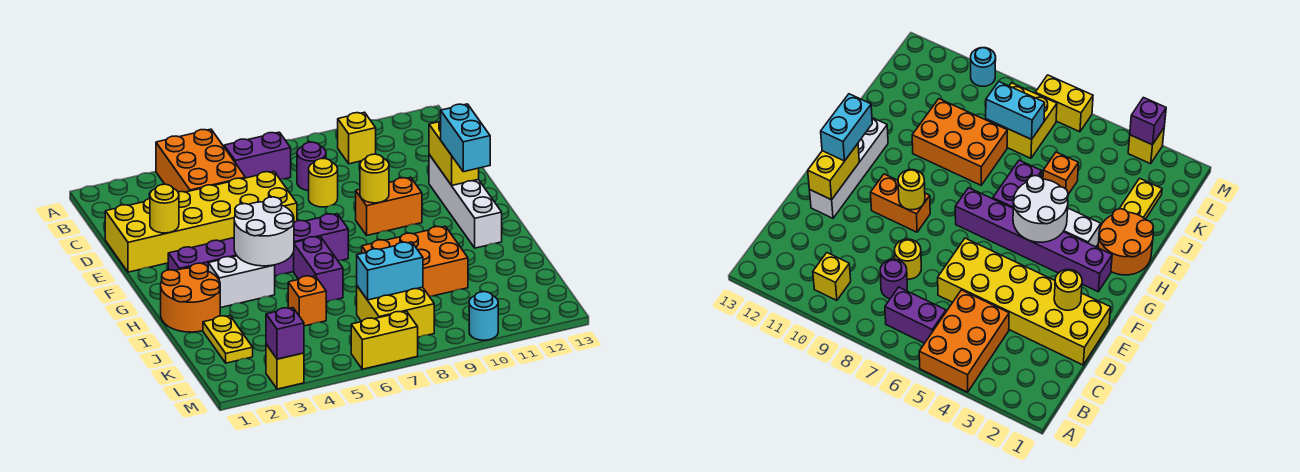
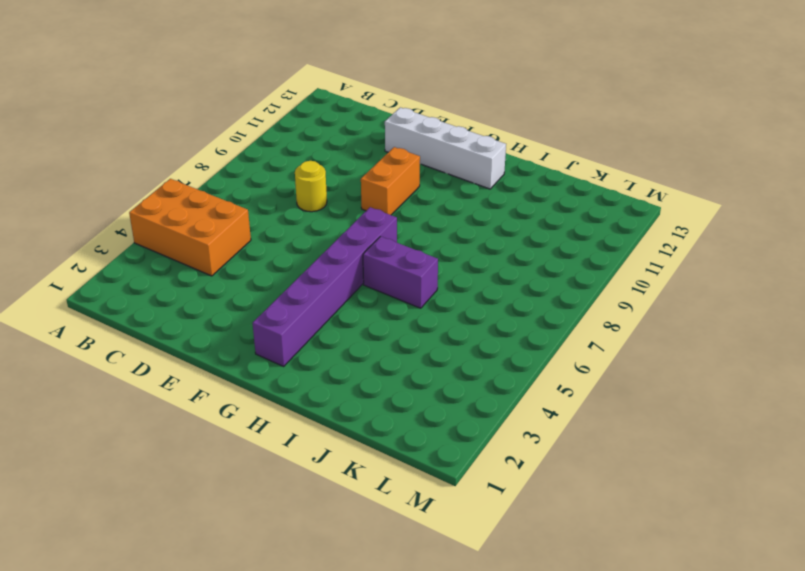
none -> purple brick B6:B7 level 1
none -> yellow brick B10 level 1
none -> purple round brick C8 level 1

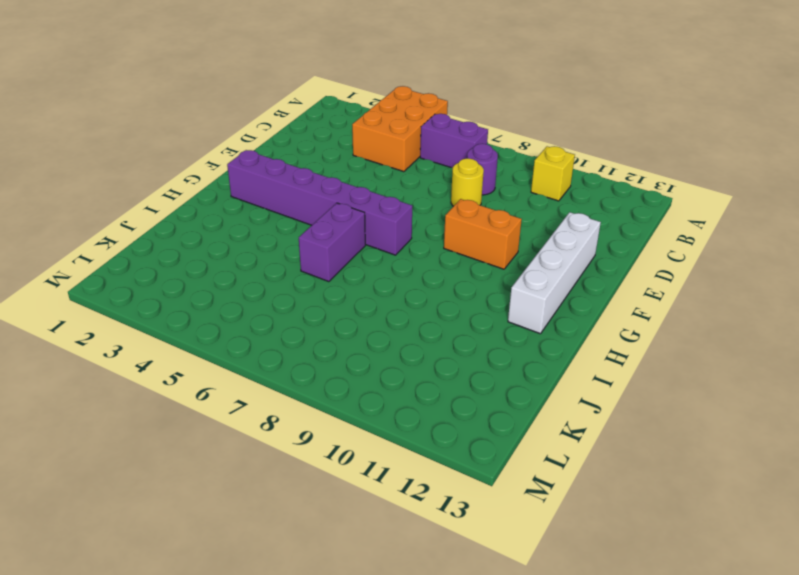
none -> yellow brick D1:E6 level 1
none -> orange round brick H1:I2 level 1
none -> white brick H3:H4 level 1

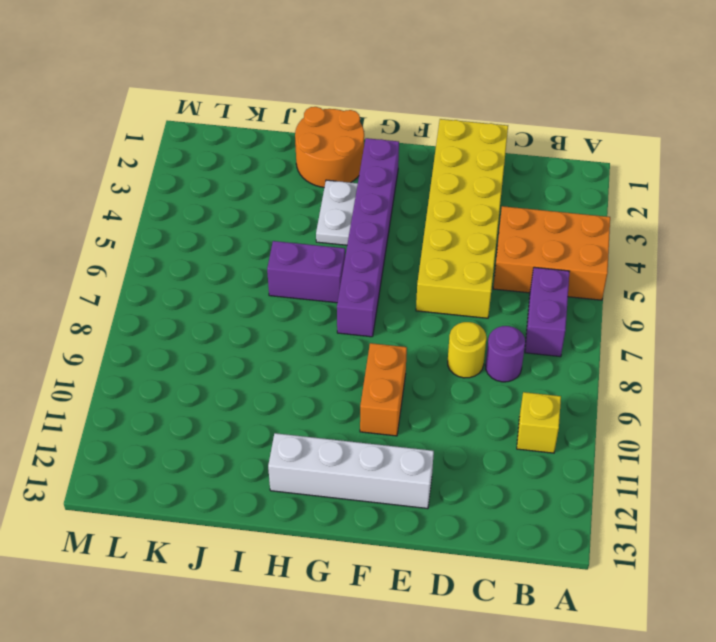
white plate H3:H4 level 1 -> white brick H3:H4 level 1
none -> orange brick I8:J10 level 1
none -> yellow plate J2:K2 level 1
none -> orange brick J5 level 1

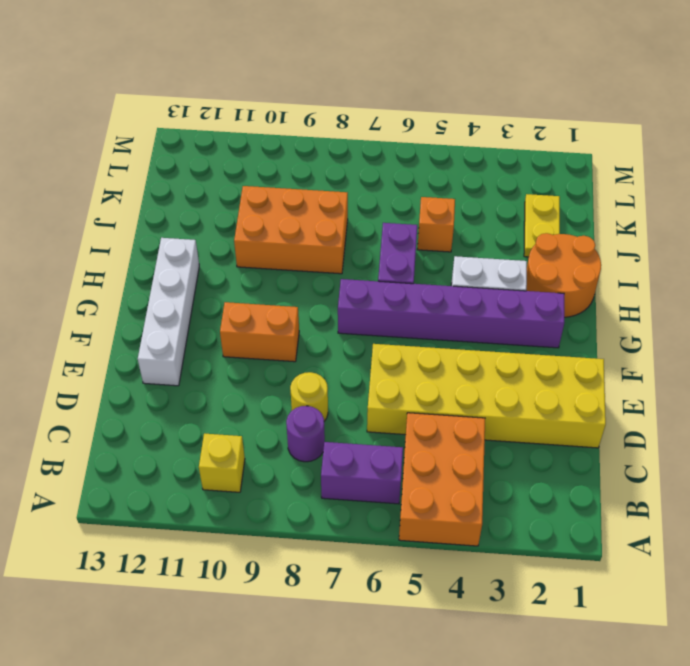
none -> yellow brick K7:L8 level 1
none -> yellow brick M3 level 1
none -> yellow brick M6:M7 level 1

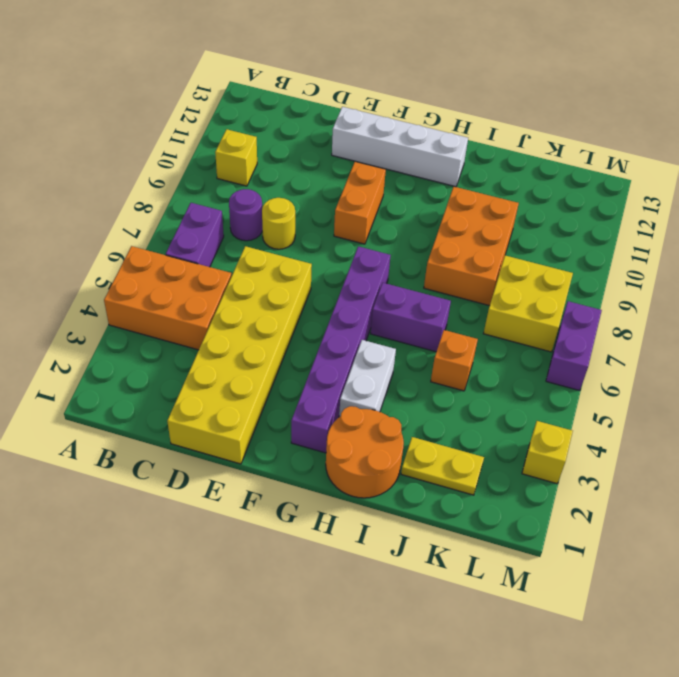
purple brick M6:M7 level 1 -> yellow brick M6:M7 level 1
none -> cyan round brick M10 level 1
none -> yellow round brick E2 level 2
none -> yellow brick E12:F12 level 2

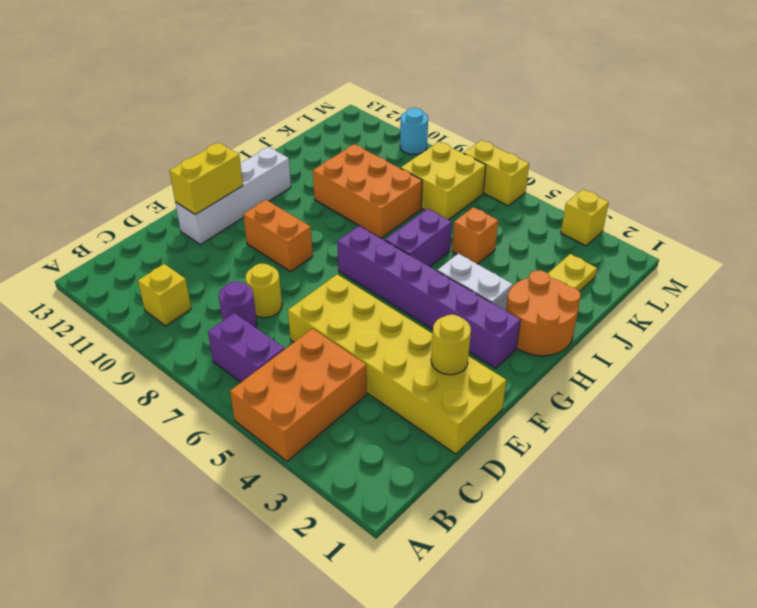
none -> yellow round brick F9 level 2
none -> white round brick G4:H5 level 2
none -> cyan brick K7:K8 level 2

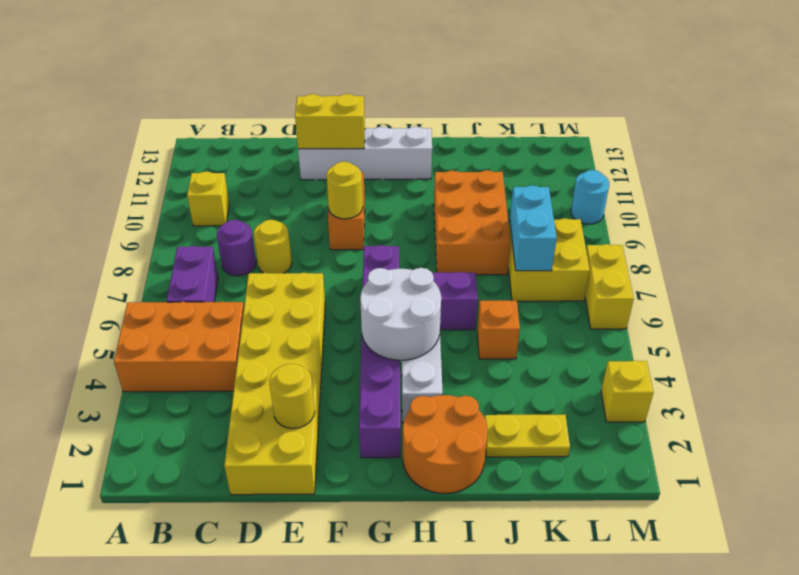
none -> purple brick M3 level 2
none -> cyan brick F12:G12 level 3

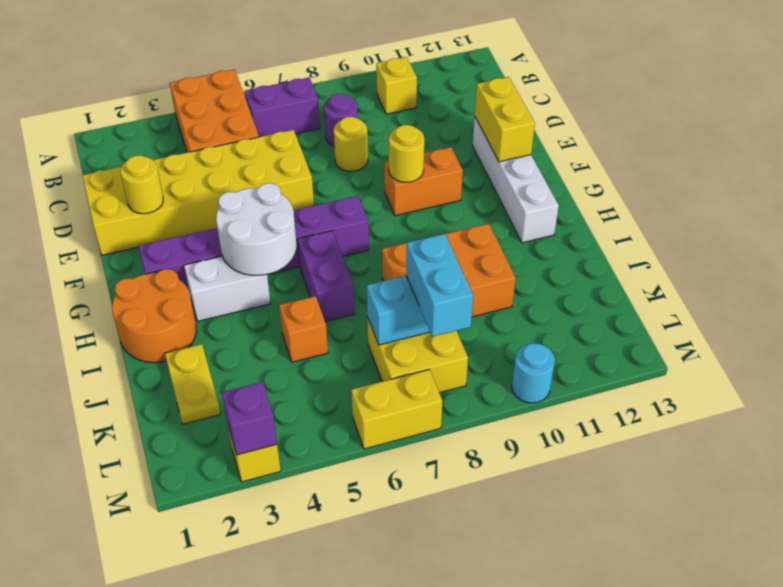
cyan brick K8:L8 level 3 -> cyan brick F12:G12 level 3

